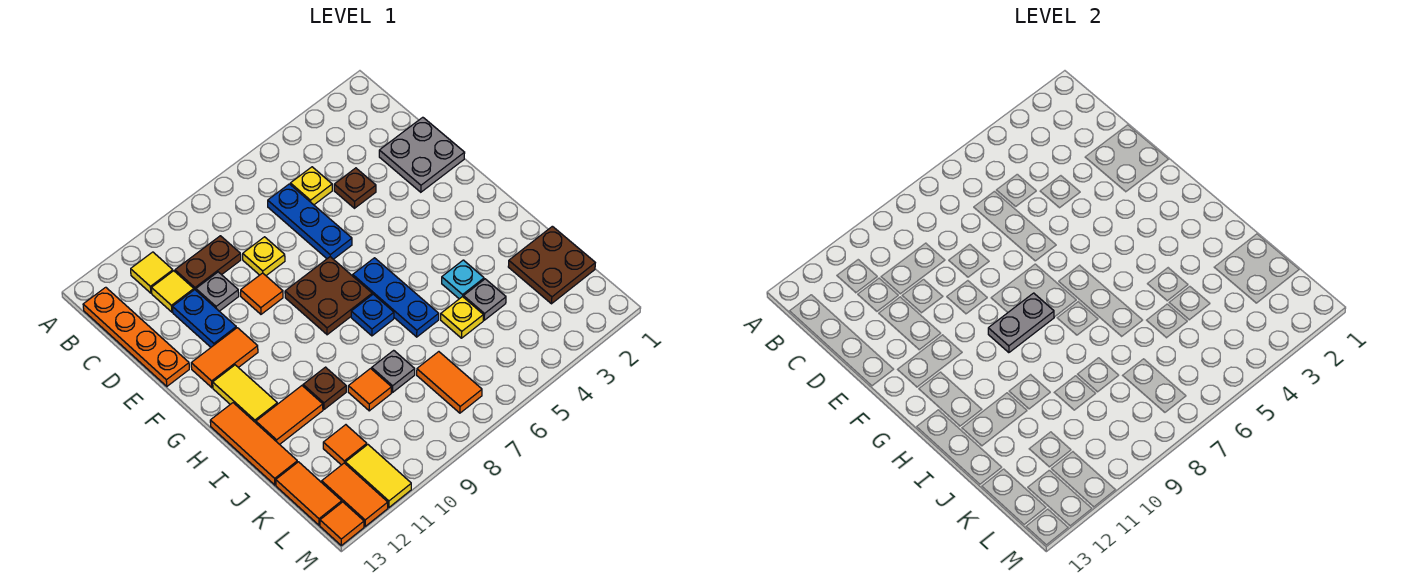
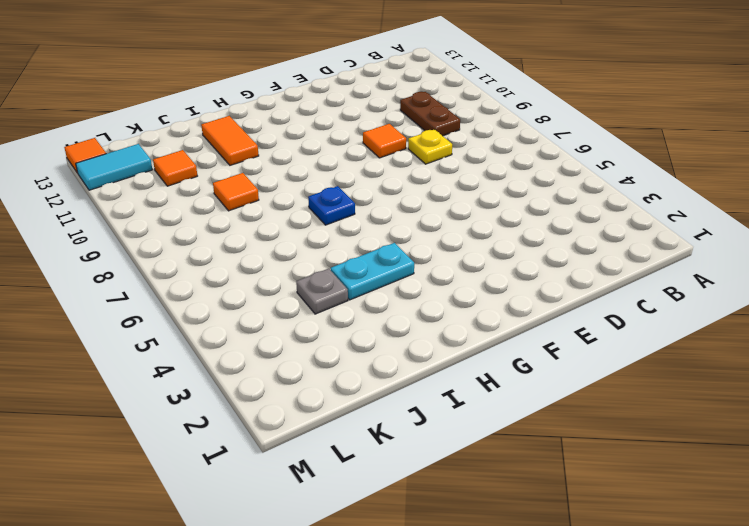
cyan plate H4:I4 level 1 -> cyan plate I4 level 1
cyan tile L12:M12 level 1 -> orange tile L12:M12 level 1
none -> yellow tile B11 level 1
none -> orange plate B13:E13 level 1
none -> yellow plate C5 level 1
none -> blue plate C6:E6 level 1

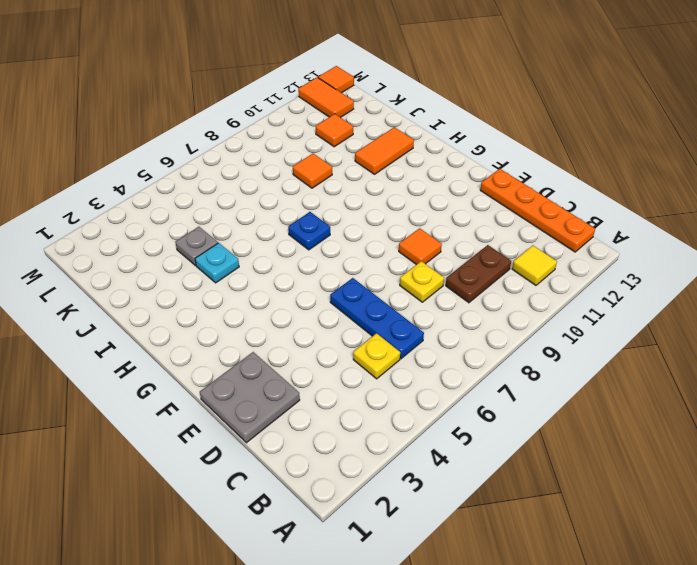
none -> yellow tile C11 level 1
none -> brown plate D4 level 1
none -> grey plate D10 level 1
none -> blue plate D11:E11 level 1

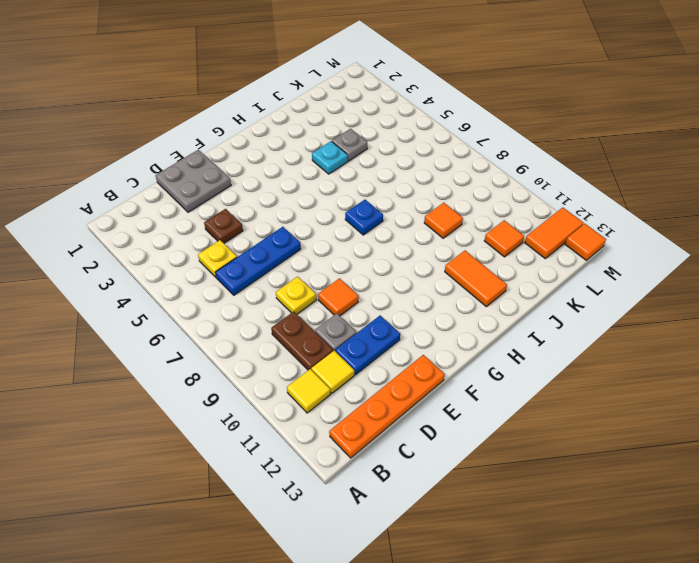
none -> brown plate F7:G8 level 1
none -> orange tile F11:F12 level 1
none -> blue plate G6:I6 level 1
none -> yellow tile G12:H12 level 1

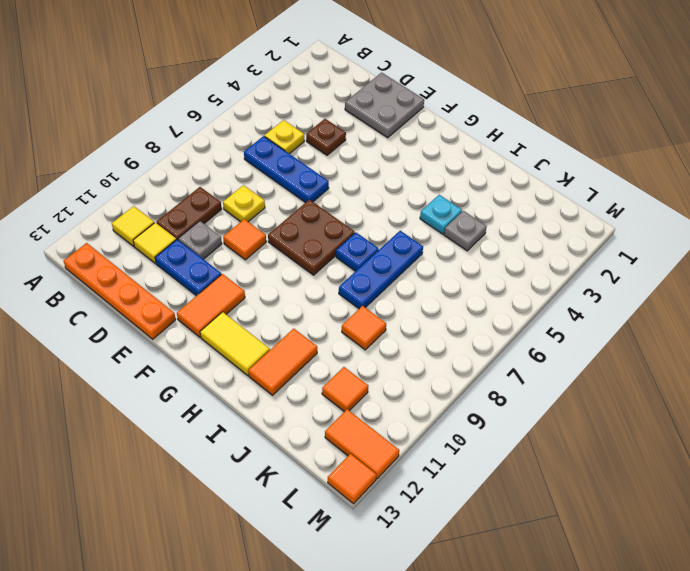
blue plate I6:I8 level 1 -> blue plate G6:I6 level 1
none -> orange tile H13:J13 level 1
none -> brown plate I10 level 1
none -> brown plate J1:K2 level 1
none -> yellow plate J5 level 1

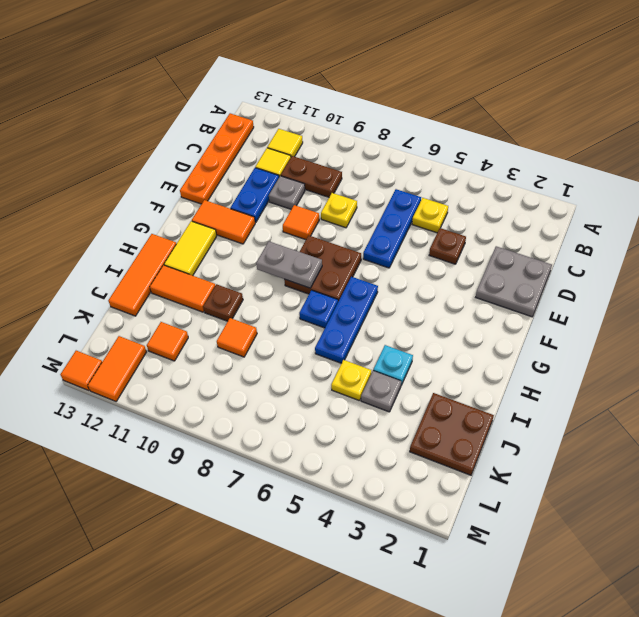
none -> grey plate J8 level 1
none -> orange tile K7:L7 level 1
none -> orange tile K13:L13 level 1
none -> yellow tile L11:M11 level 1

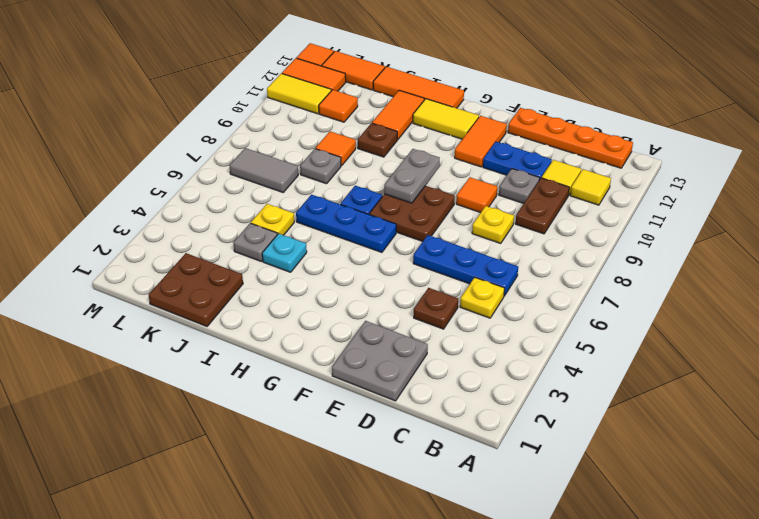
grey tile K7:L7 level 1 -> orange tile K7:L7 level 1

